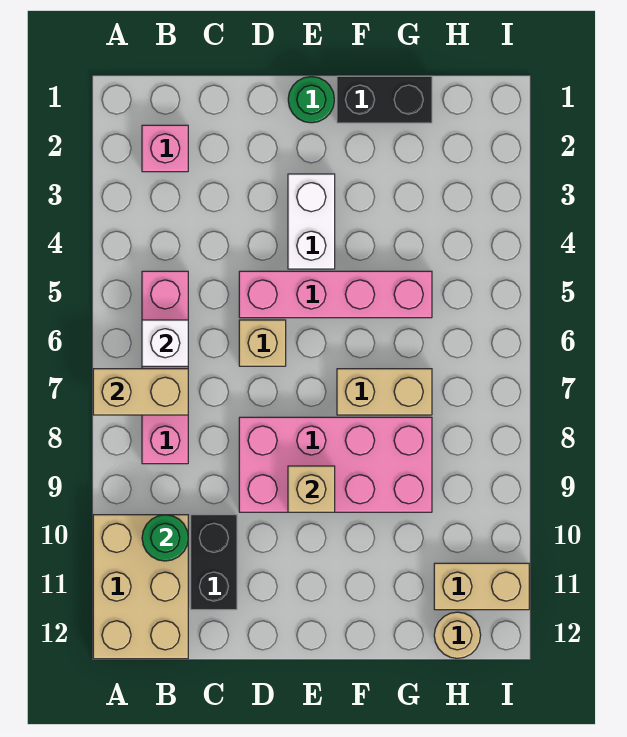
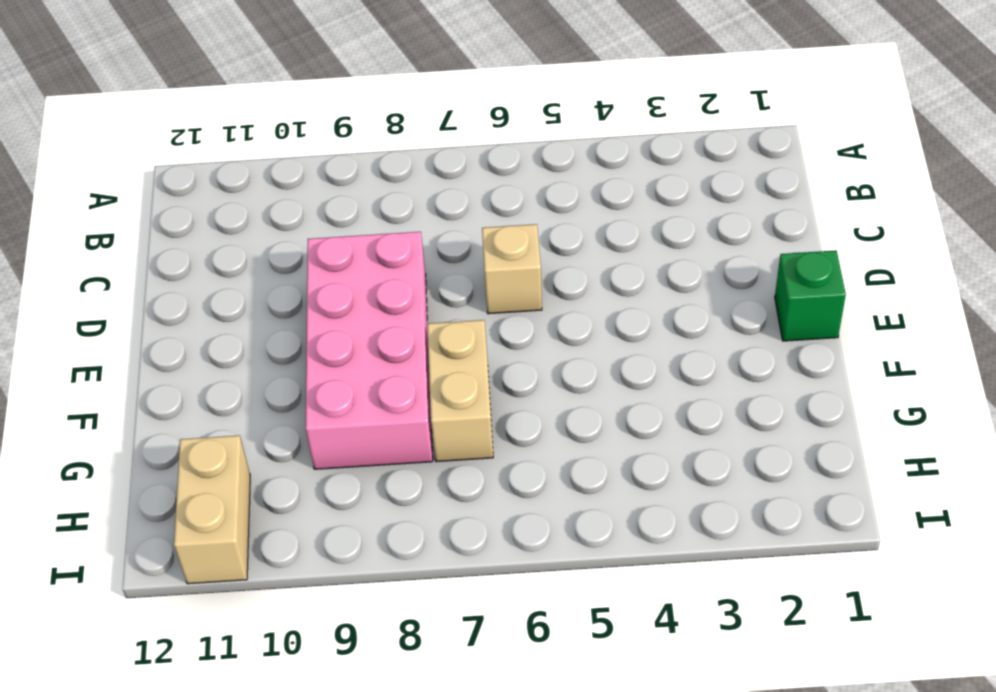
green brick E1 level 1 -> green round brick E1 level 1
none -> tan brick A10:B12 level 1
none -> pink brick B2 level 1
none -> pink brick B5:B8 level 1

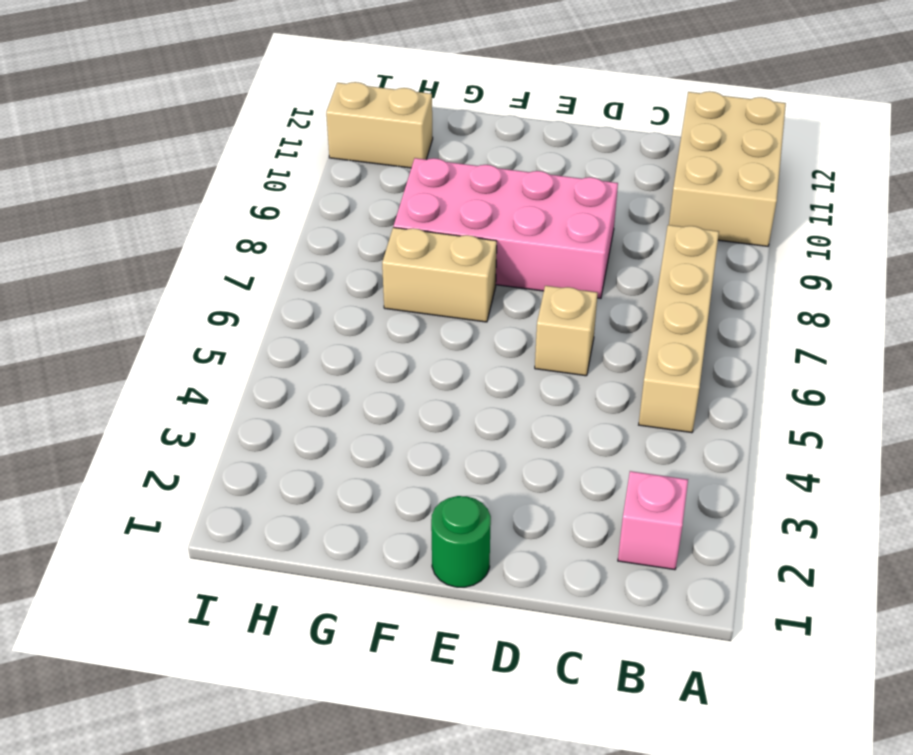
tan brick B5:B8 level 1 -> pink brick B5:B8 level 1
none -> black brick C10:C11 level 1
none -> pink brick D5:G5 level 1
none -> white brick E3:E4 level 1

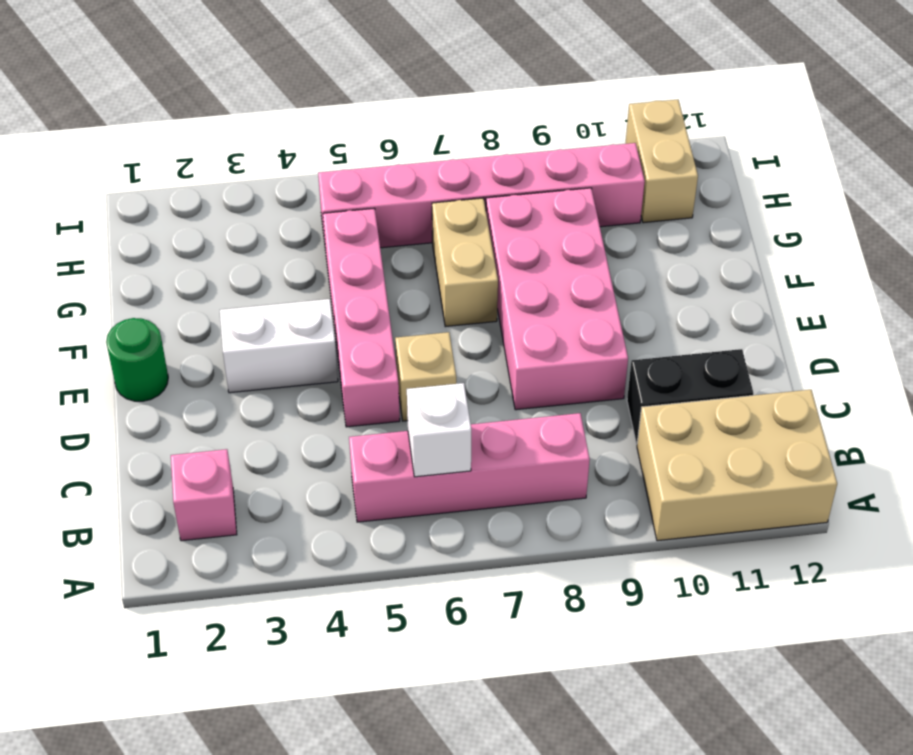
pink brick H5:H10 level 1 -> none
none -> black brick F1:G1 level 1
none -> tan round brick H12 level 1
none -> tan brick A7:B7 level 2

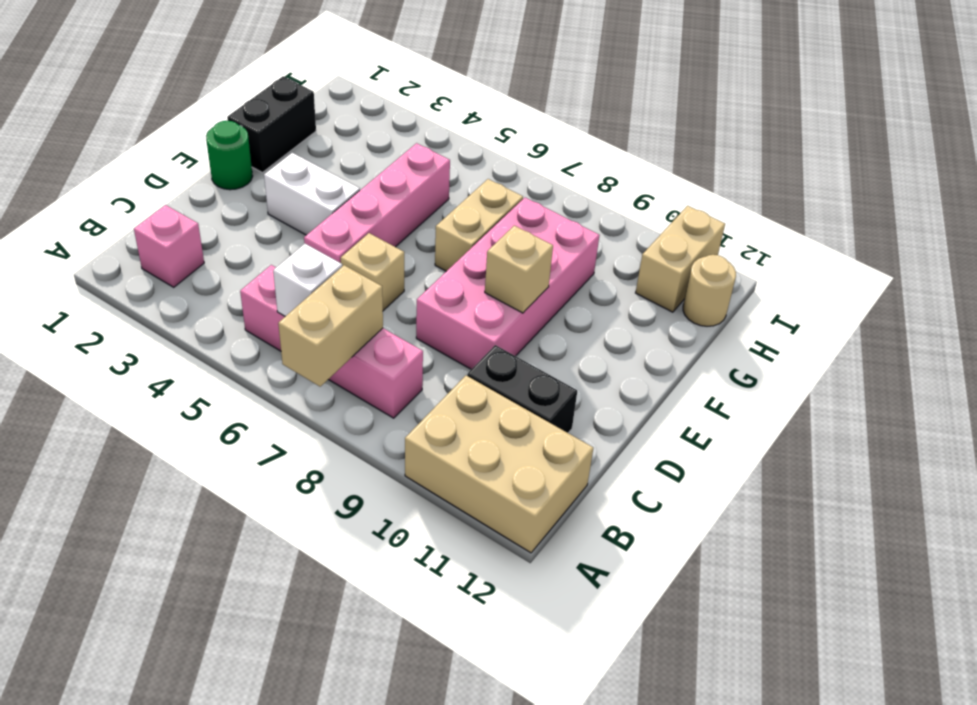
none -> green round brick B10 level 2

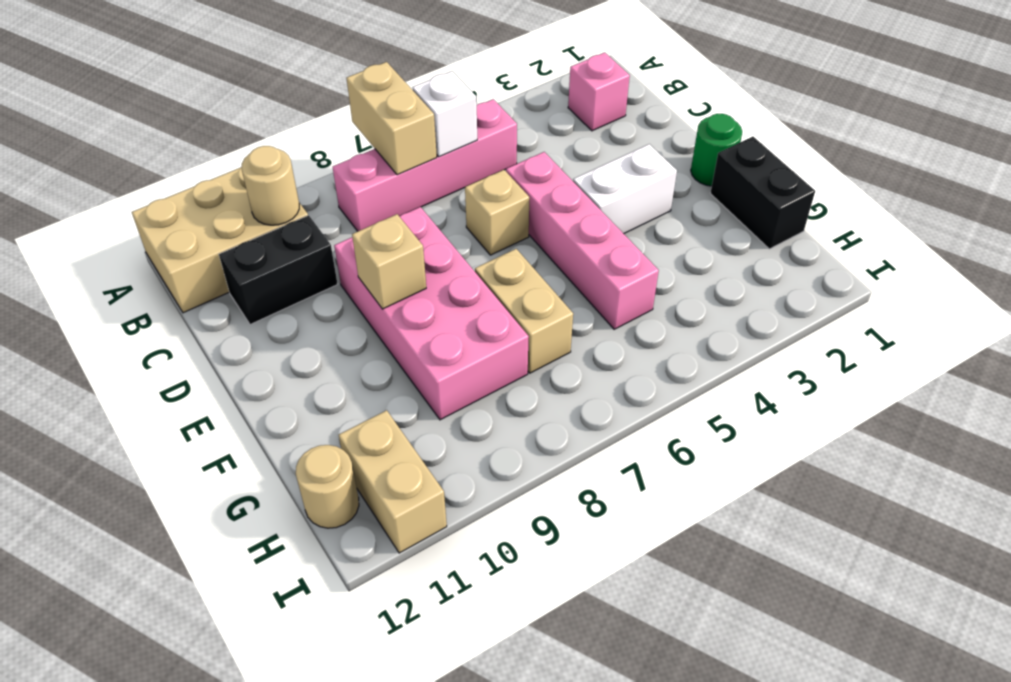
tan round brick B10 level 2 -> green round brick B10 level 2

